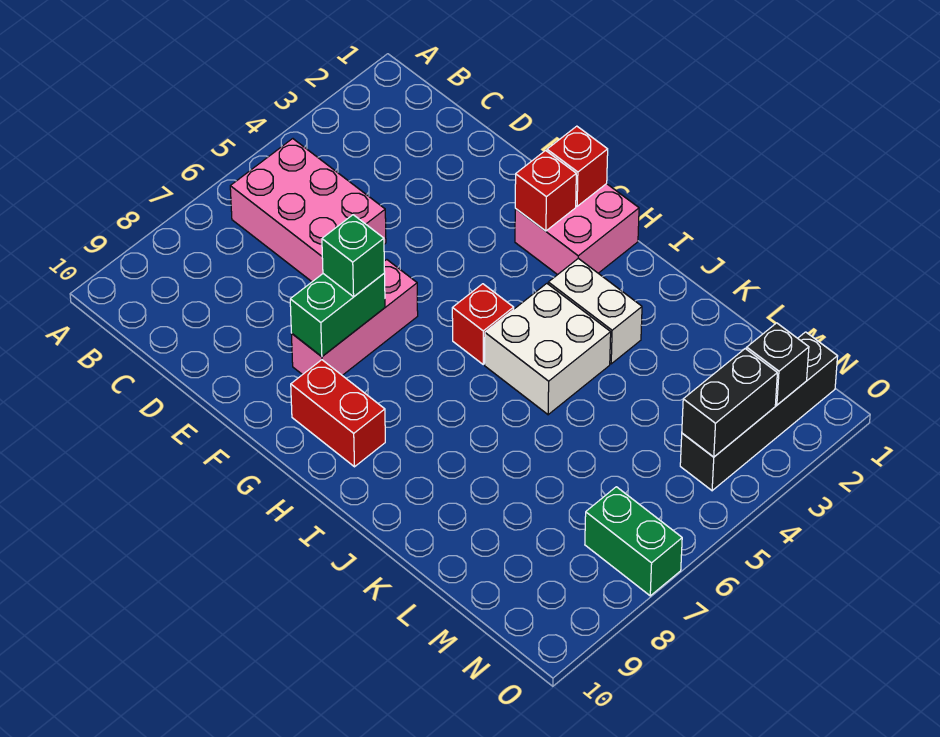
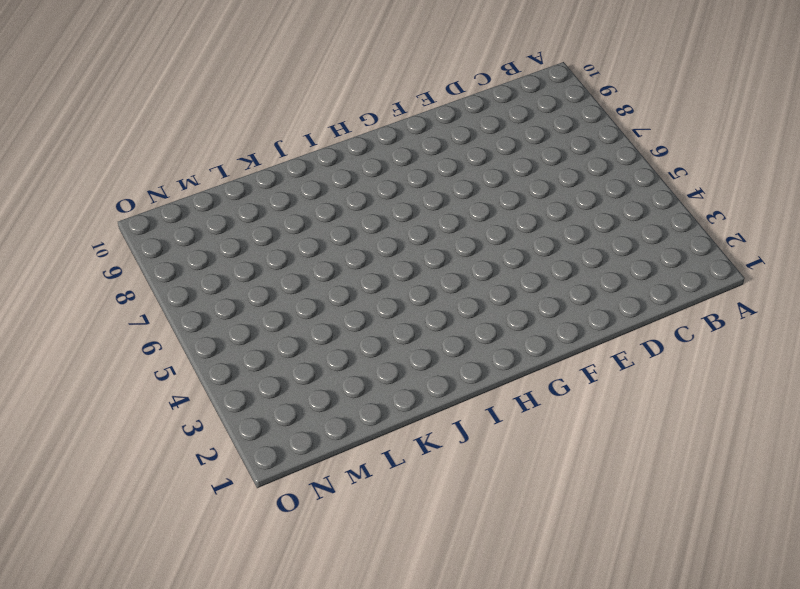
none -> pink brick B5:D6 level 1
none -> pink brick F6:F8 level 1
none -> pink brick G1:H2 level 1

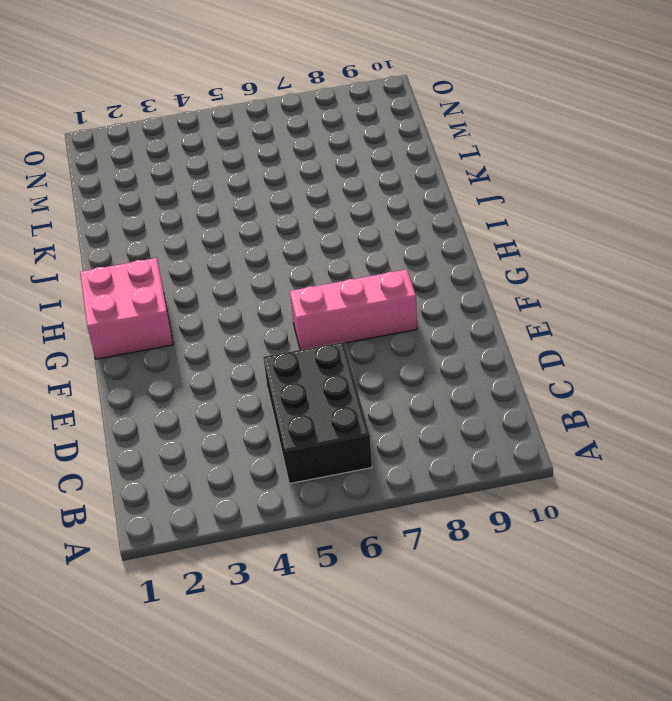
black brick B5:D6 level 1 -> pink brick B5:D6 level 1
none -> red brick G9:H9 level 1
none -> red brick H5 level 1
none -> white brick I3:J3 level 1

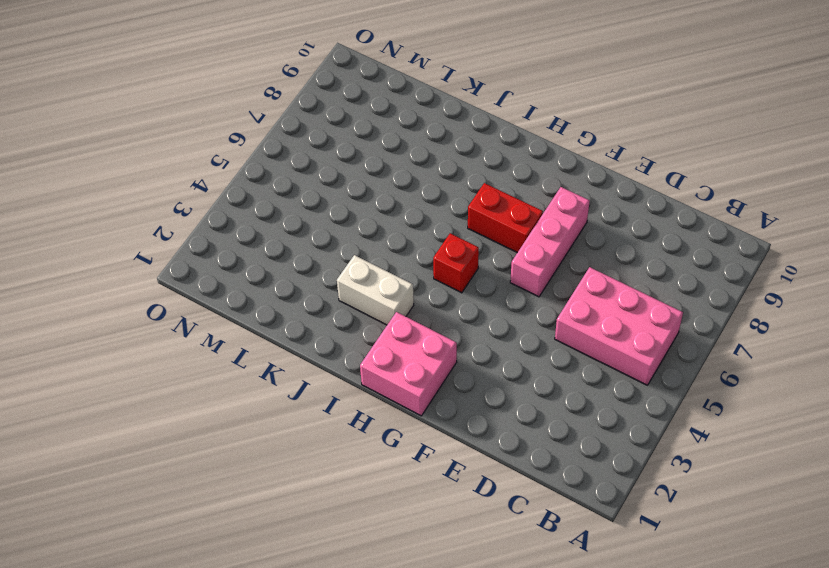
red brick G7:H7 level 1 -> red brick G9:H9 level 1
none -> white brick I4:J5 level 1
none -> black brick N1:N4 level 1
none -> green brick N7:O7 level 1

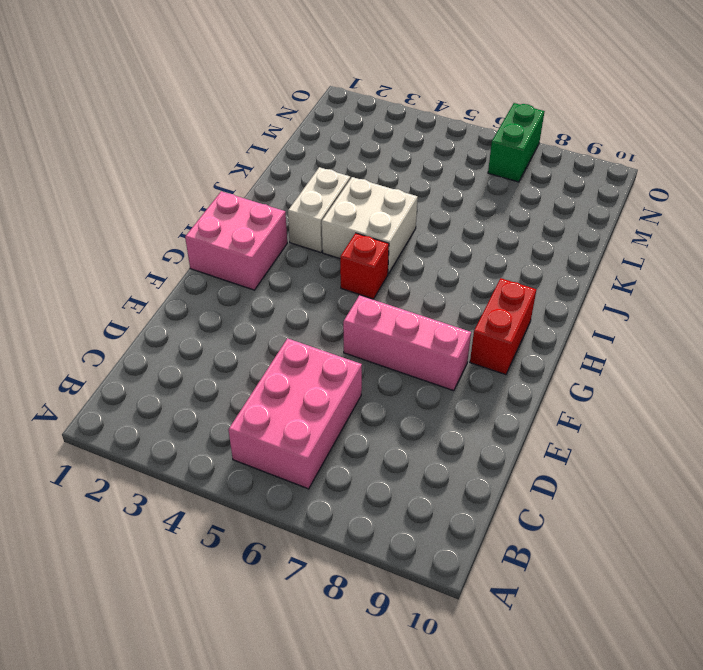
none -> black brick N1:N4 level 1
none -> green brick F7:F8 level 2
none -> red brick G1 level 2

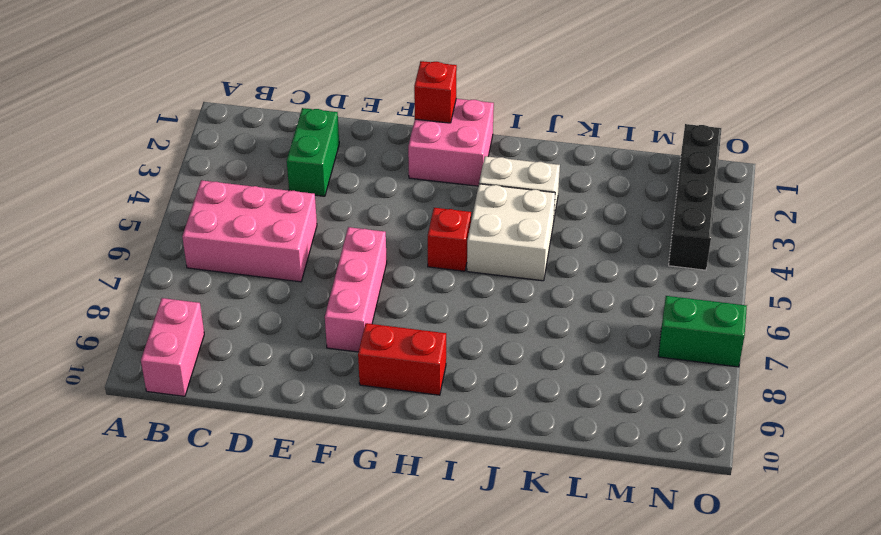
pink brick B9:B10 level 1 -> none
green brick D2:D3 level 1 -> green brick F7:F8 level 2
none -> red brick G2 level 2
none -> black brick N2 level 2
none -> black brick N3:N4 level 2

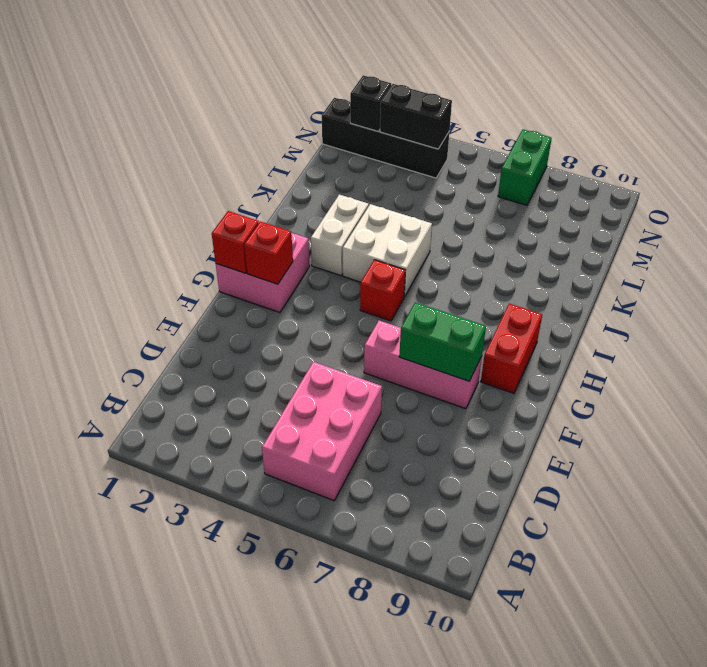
none -> green brick F7 level 3

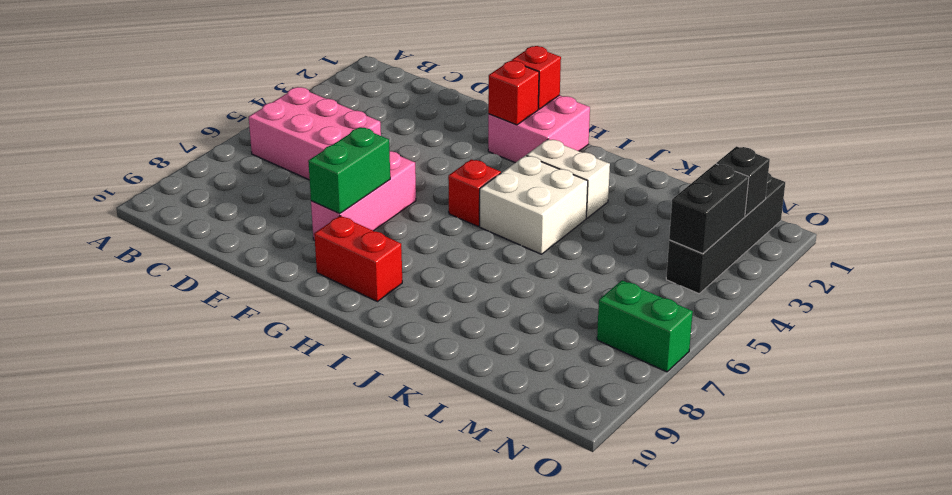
none -> green brick F7 level 3

